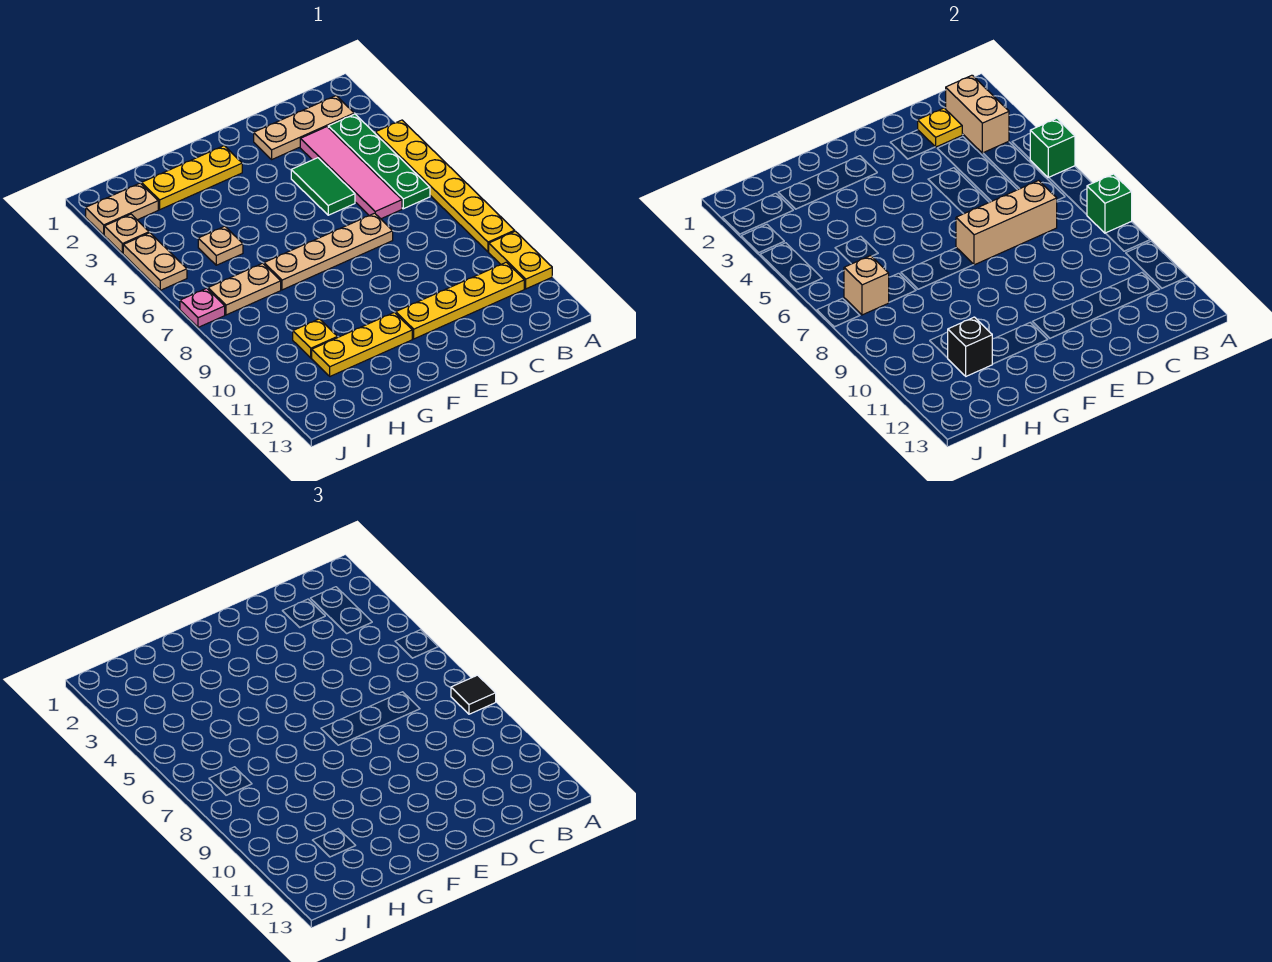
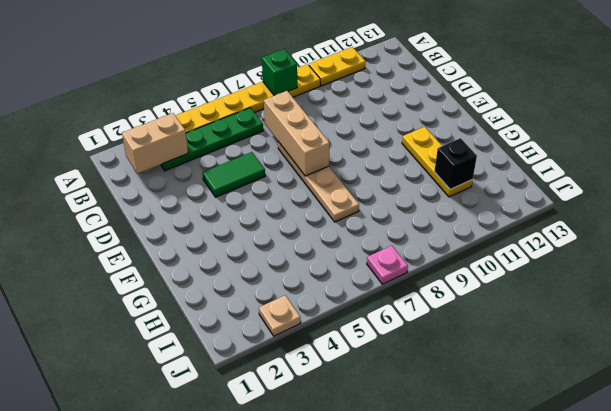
none -> tan plate B2:D2 level 1
none -> yellow plate B11:E11 level 1
none -> pink tile C3:C6 level 1

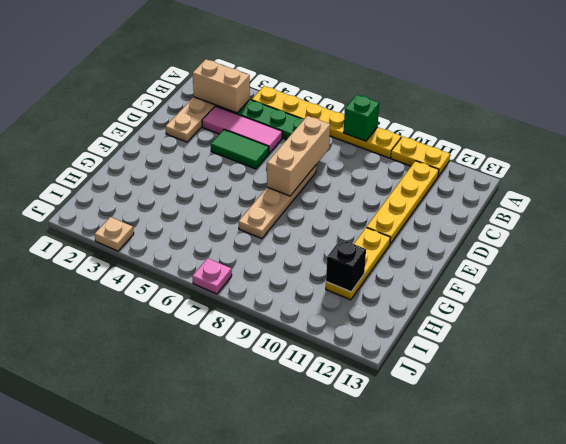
pink tile C3:C5 level 1 -> pink tile C3:C6 level 1
none -> yellow plate F2:H2 level 1
none -> tan plate H5 level 1
none -> tan plate H7:I7 level 1

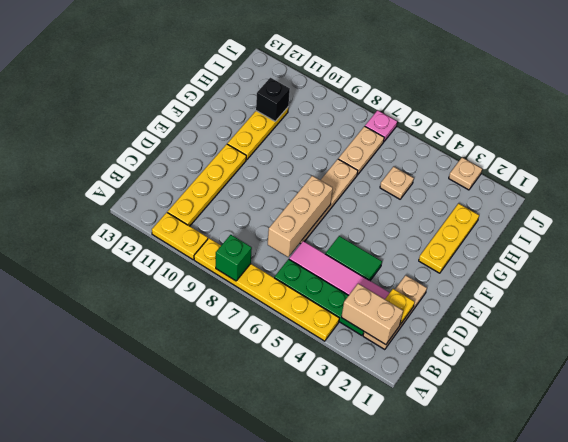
none -> yellow plate H10 level 1
none -> tan plate I2:J2 level 1
none -> tan plate J4:J5 level 1

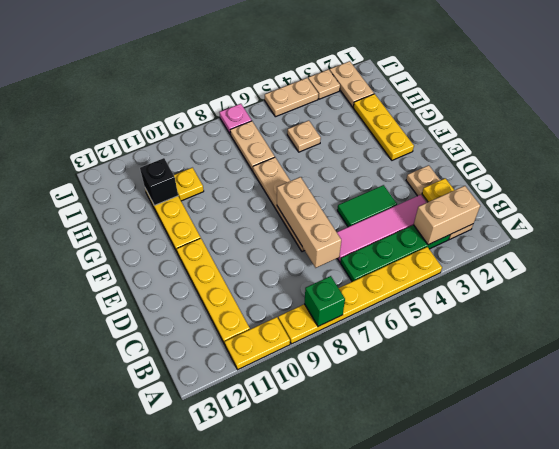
none -> green brick A5 level 2
none -> tan brick I7 level 2
none -> black tile A8 level 3

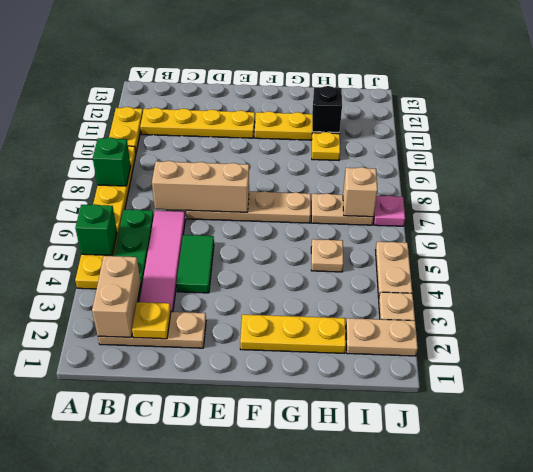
none -> black tile A8 level 3

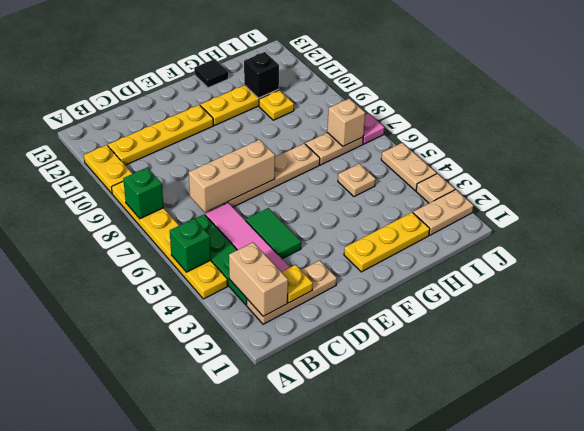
black tile G13 level 1 -> black tile A8 level 3

